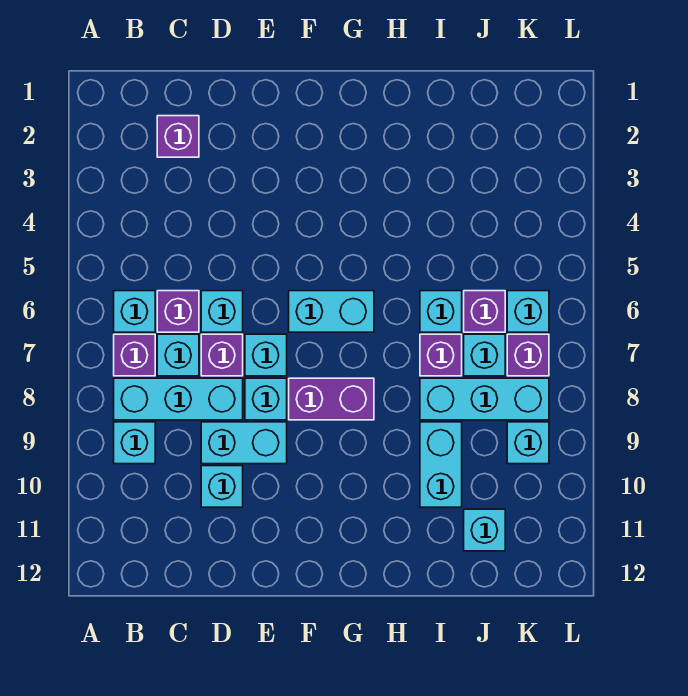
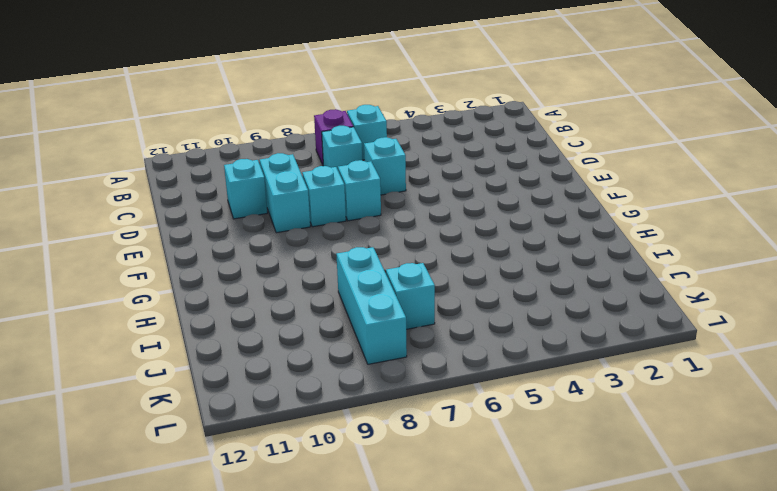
none -> cyan brick B8:D8 level 1
none -> cyan brick B9 level 1
none -> purple brick C2 level 1

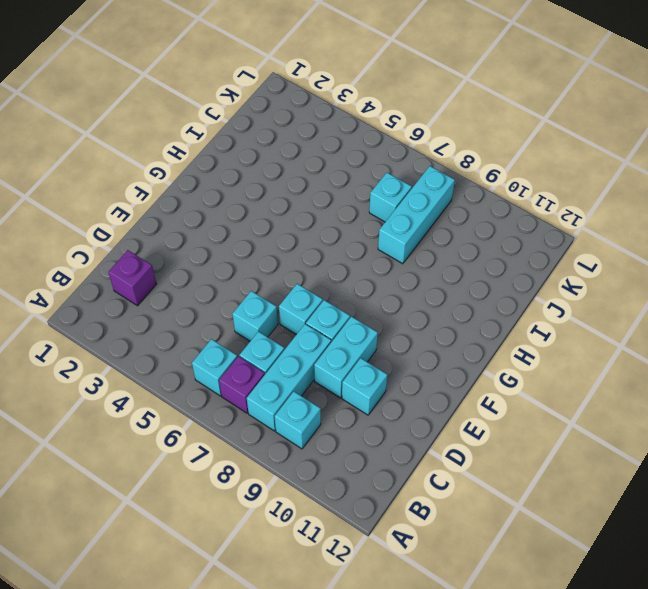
none -> purple brick C6 level 1
none -> purple brick D7 level 1
none -> cyan brick F6:G6 level 1

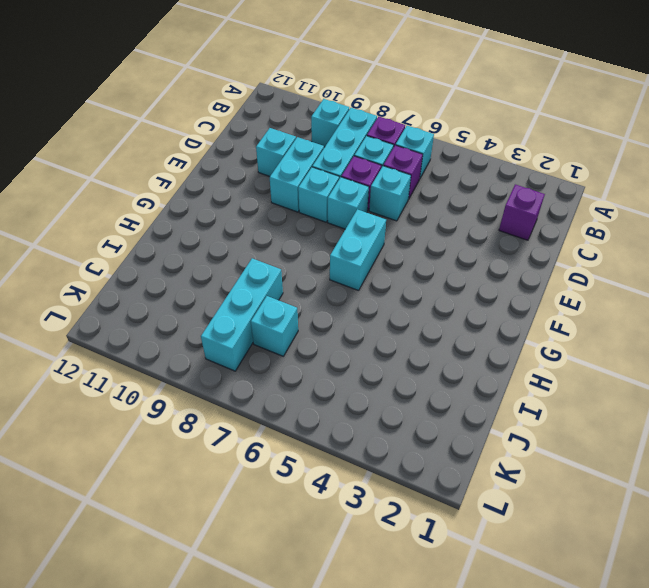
none -> purple brick F8:G8 level 1
none -> cyan brick I6 level 1
none -> purple brick I7 level 1

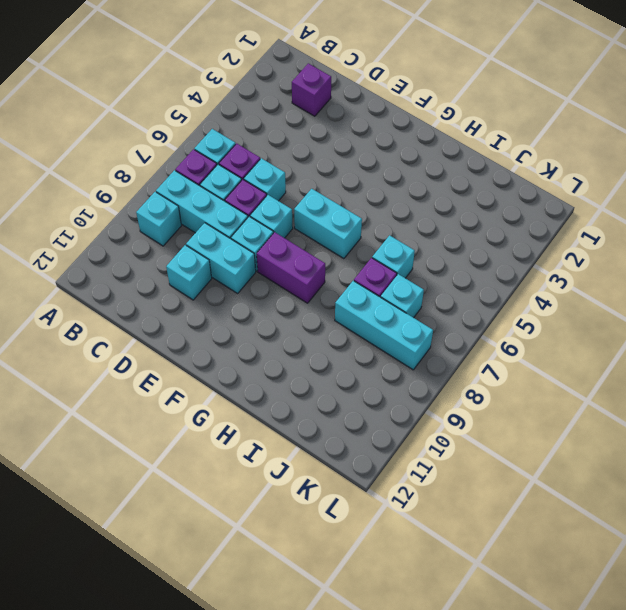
none -> cyan brick I9:I10 level 1
none -> purple brick J6 level 1
none -> cyan brick J11 level 1

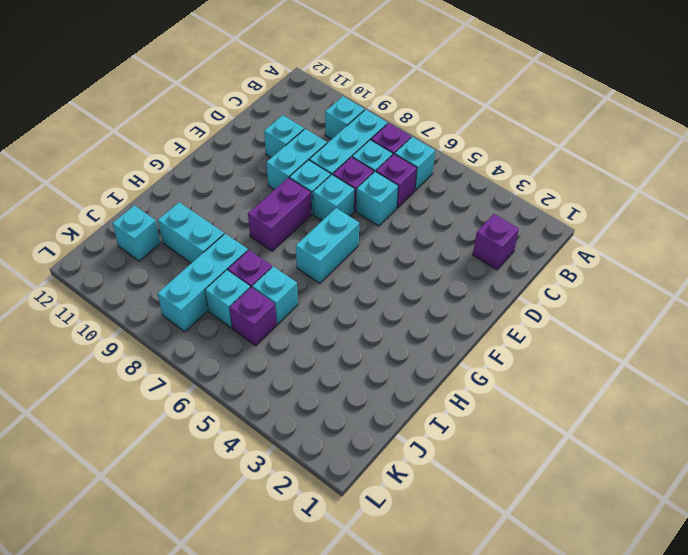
none -> cyan brick K6 level 1
none -> purple brick K7 level 1
none -> cyan brick K9 level 1

